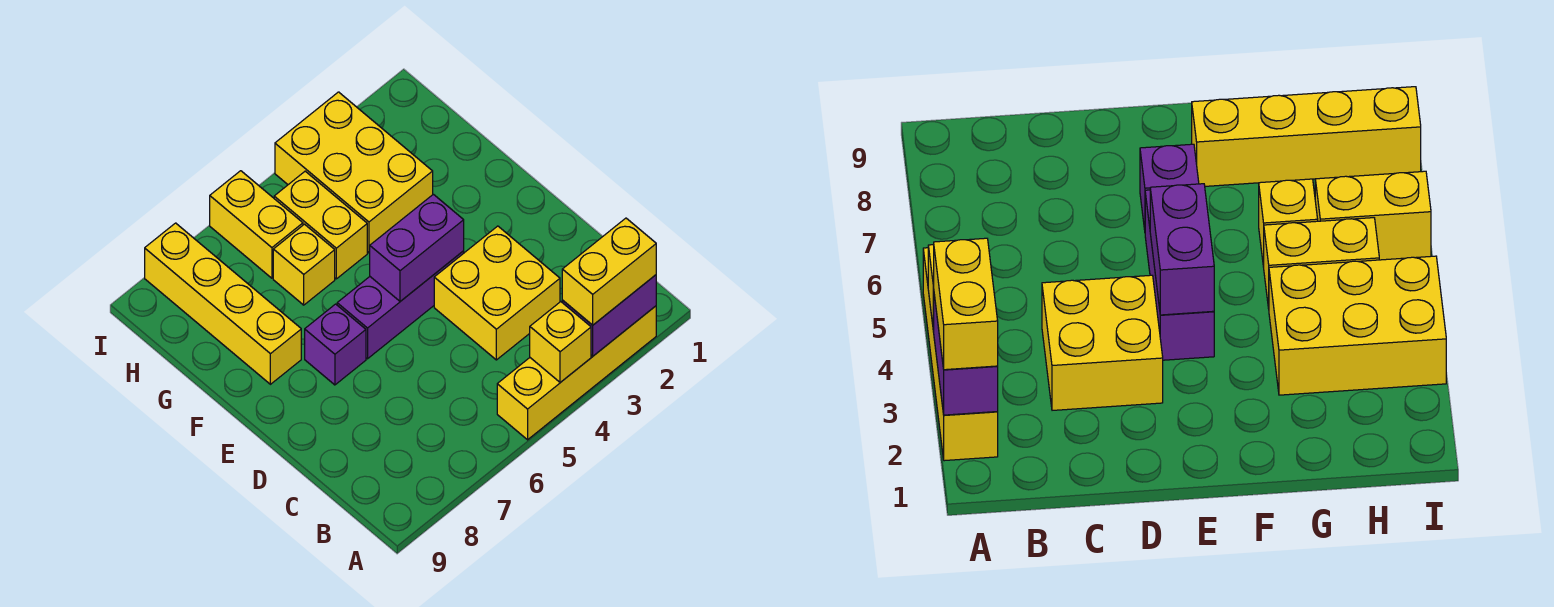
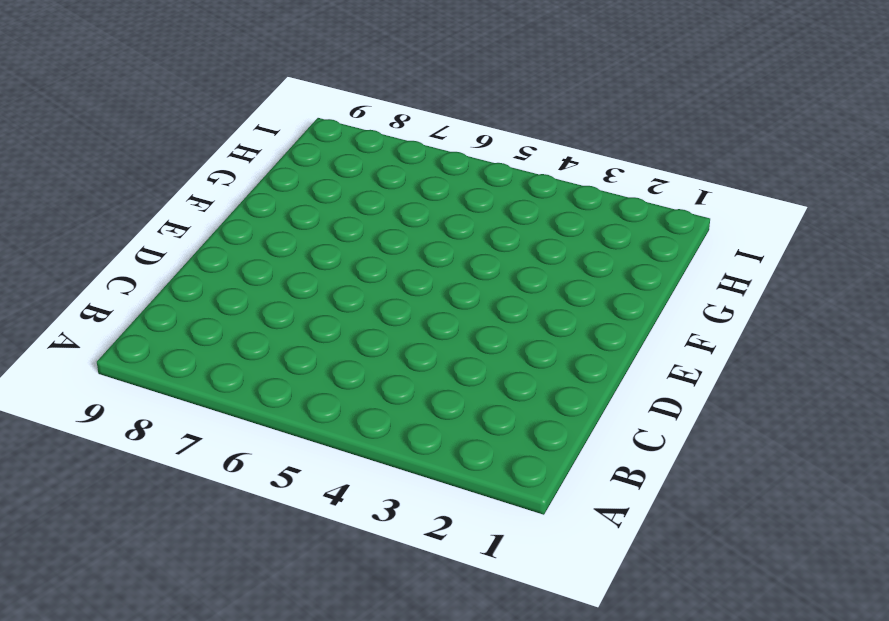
none -> yellow brick A2:A5 level 1
none -> yellow brick C3:D4 level 1
none -> purple brick E4:E6 level 1

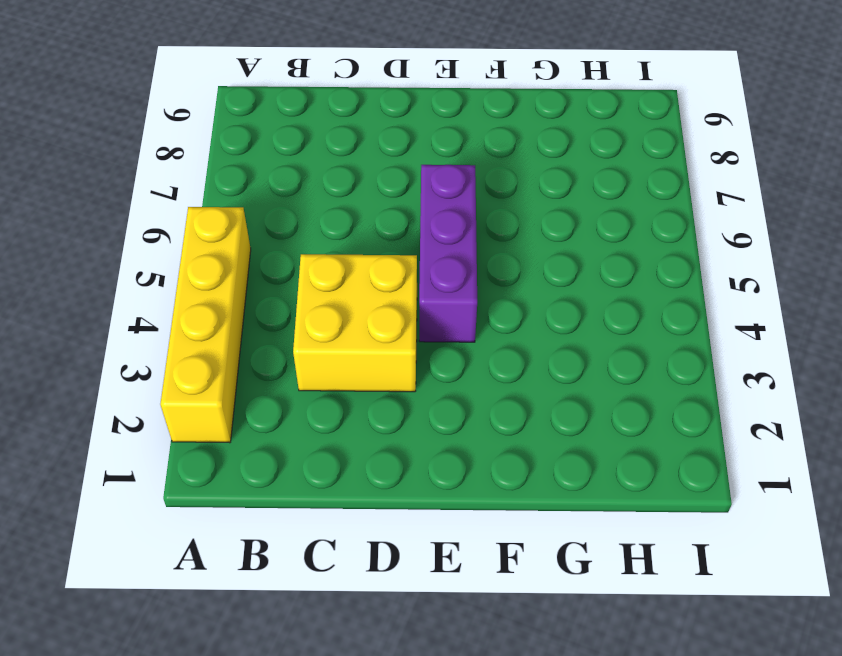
none -> purple brick E7 level 1
none -> yellow brick F8:I8 level 1
none -> yellow brick G3:I4 level 1

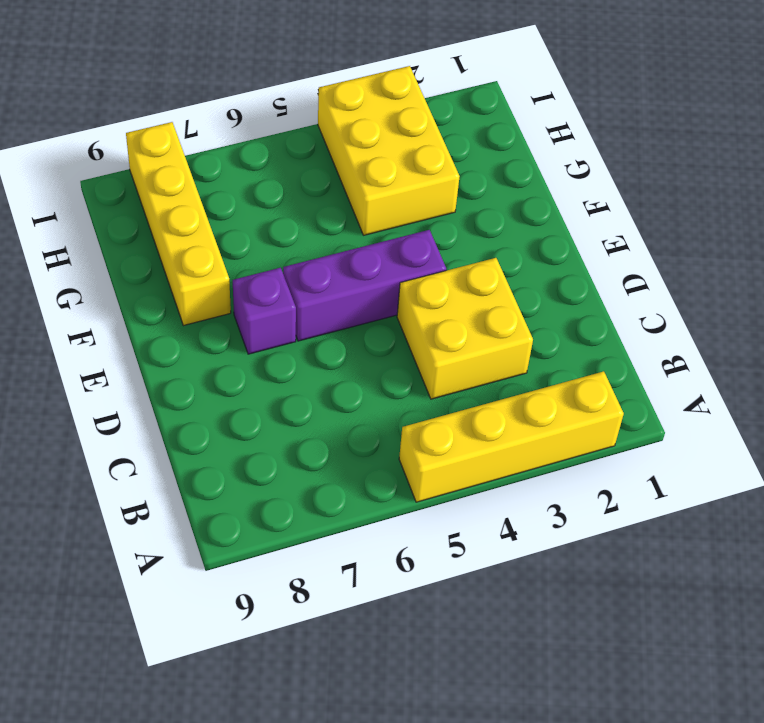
none -> yellow brick G5:H5 level 1
none -> yellow brick G6 level 1
none -> yellow brick H6:I6 level 1

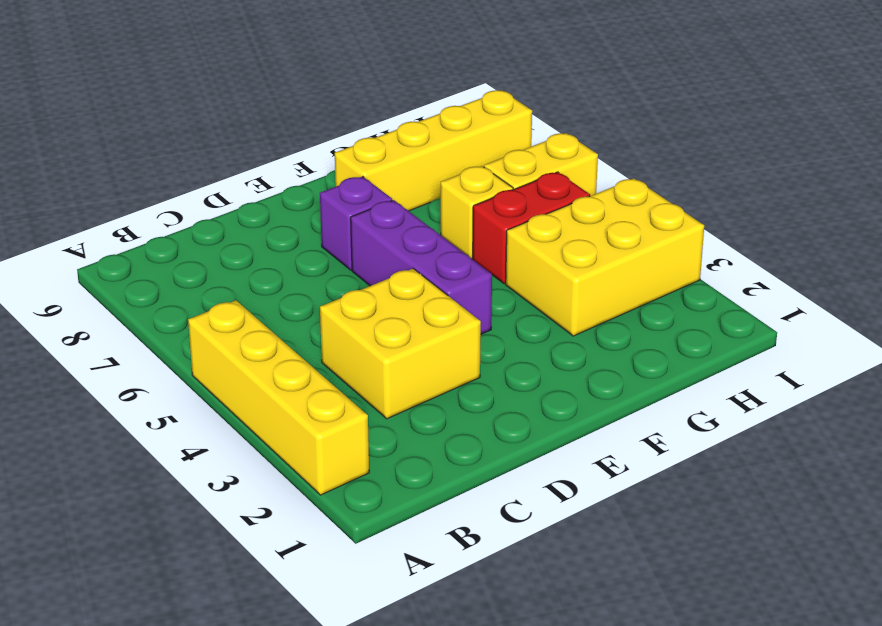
red brick G5:H5 level 1 -> yellow brick G5:H5 level 1
none -> purple brick A2:A3 level 2
none -> yellow brick A4 level 2
none -> purple brick E4:E5 level 2

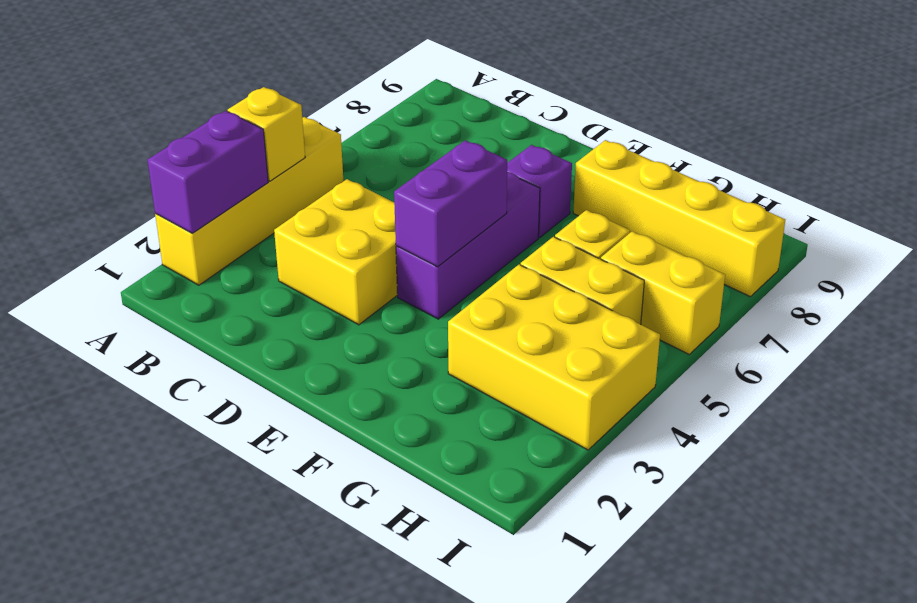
none -> yellow brick A2:A3 level 3

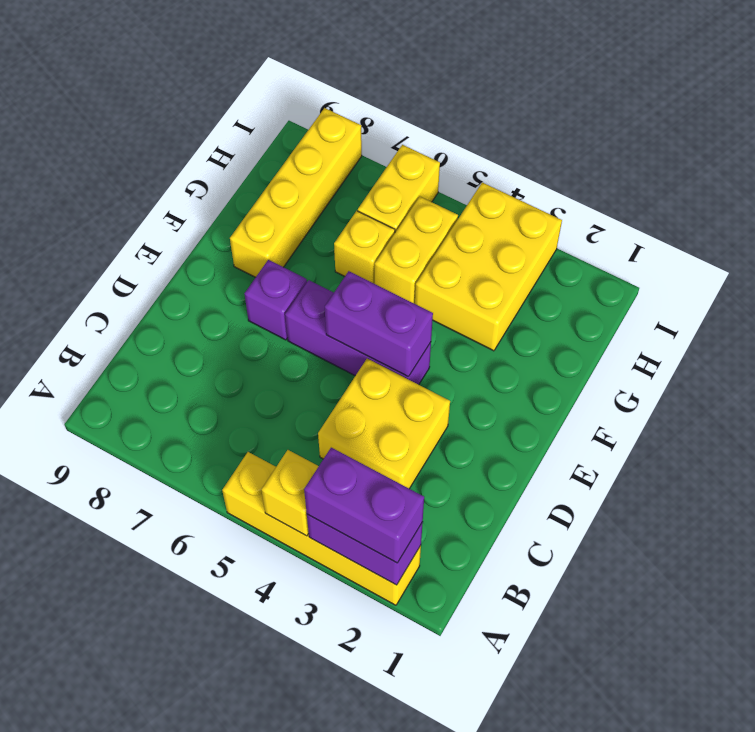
purple brick A2:A3 level 3 -> yellow brick A2:A3 level 3

